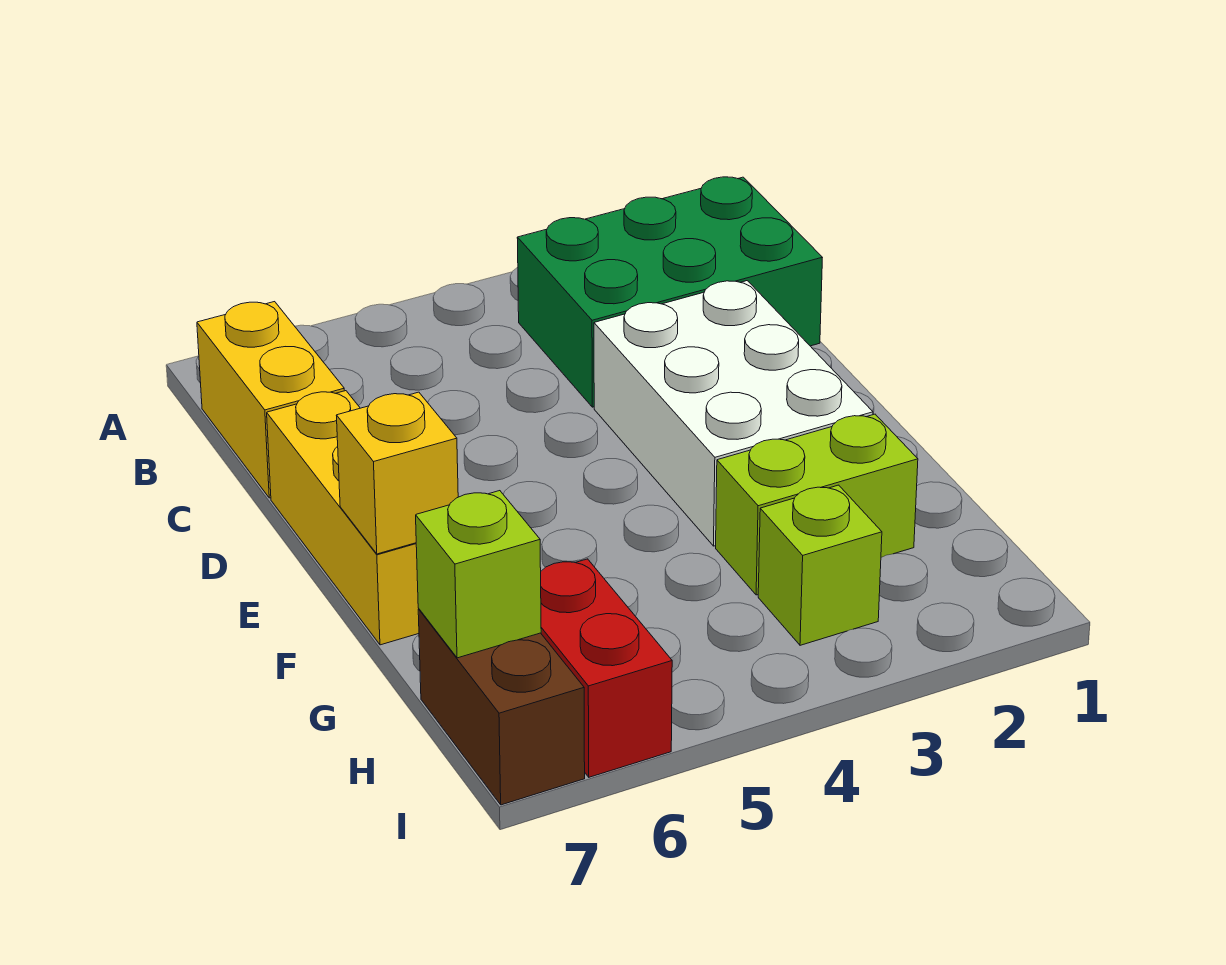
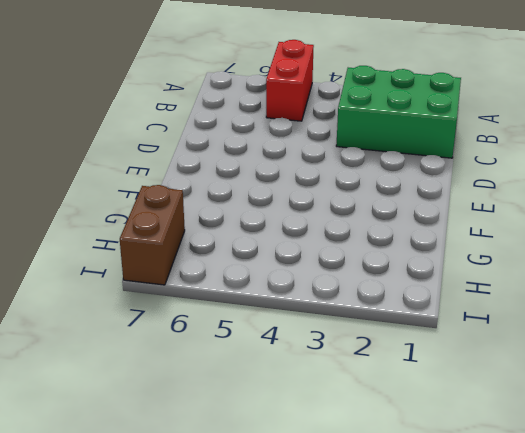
red brick A5:B5 level 1 -> red brick H6:I6 level 1
none -> yellow brick B7:C7 level 1
none -> white brick D2:F3 level 1

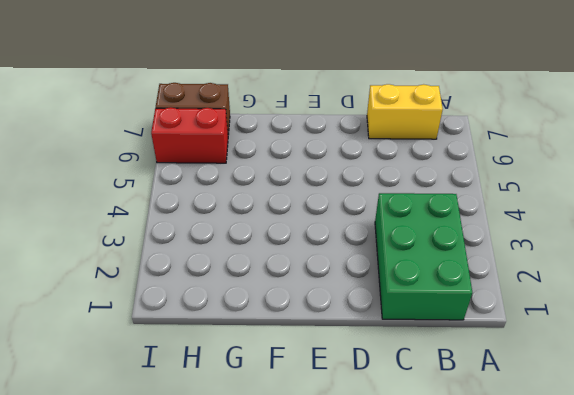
none -> white brick D2:F3 level 1
none -> yellow brick D7:F7 level 1

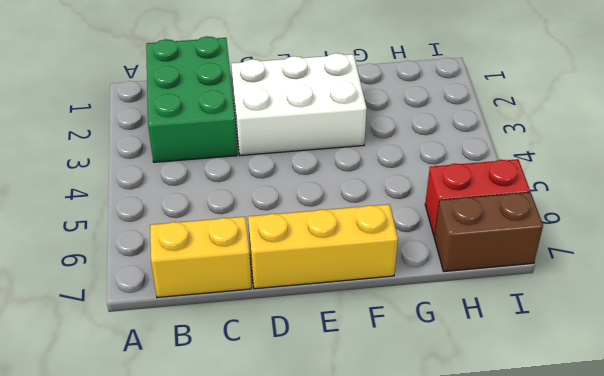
none -> lime brick G2:G3 level 1
none -> lime brick H3 level 1

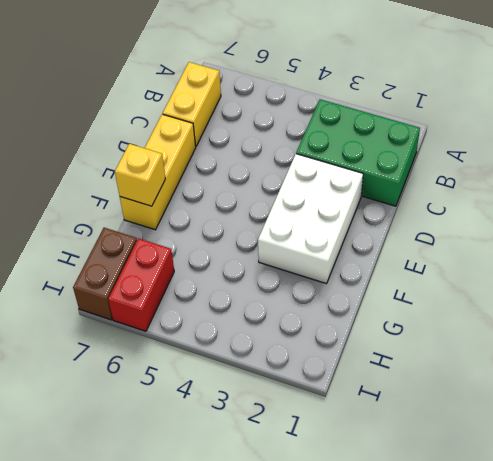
none -> lime brick G2:G3 level 1
none -> lime brick H3 level 1

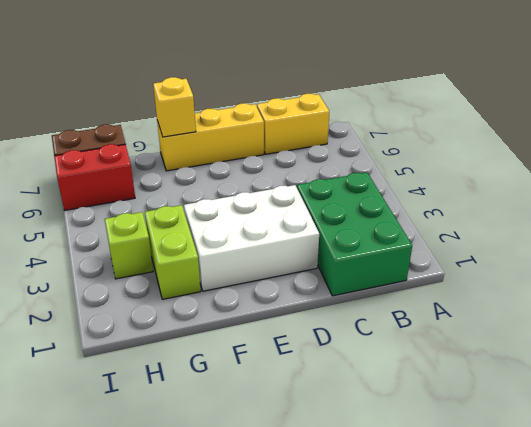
none -> lime brick H7 level 2

